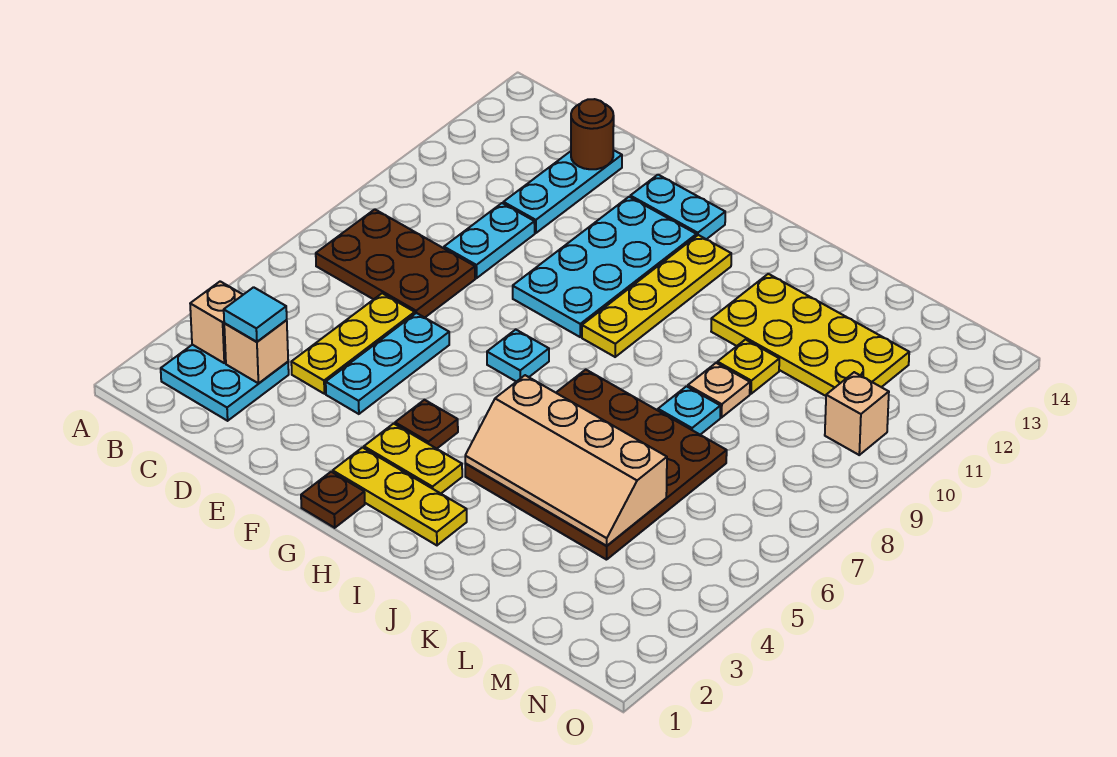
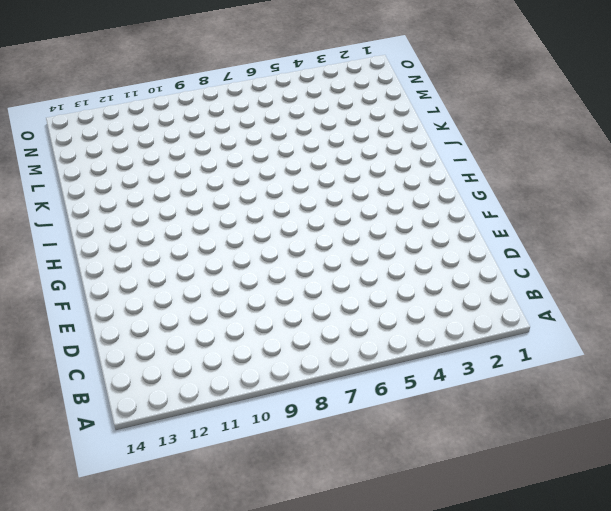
none -> cyan plate B2:C3 level 1
none -> brown plate B7:D8 level 1
none -> yellow plate D4:D6 level 1

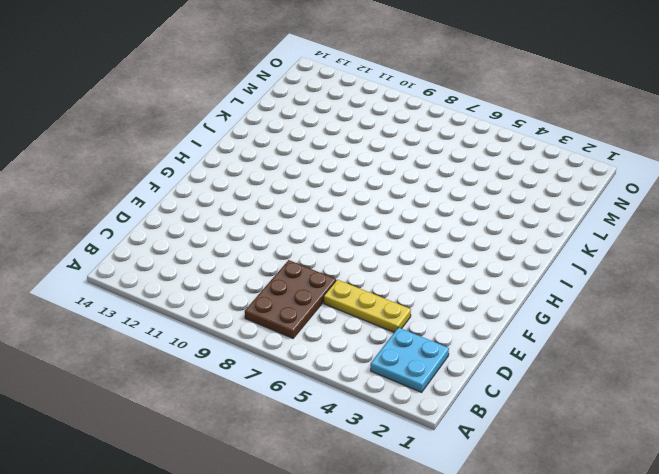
none -> cyan plate D9:D10 level 1
none -> cyan plate D11:D13 level 1
none -> cyan plate E4:E6 level 1

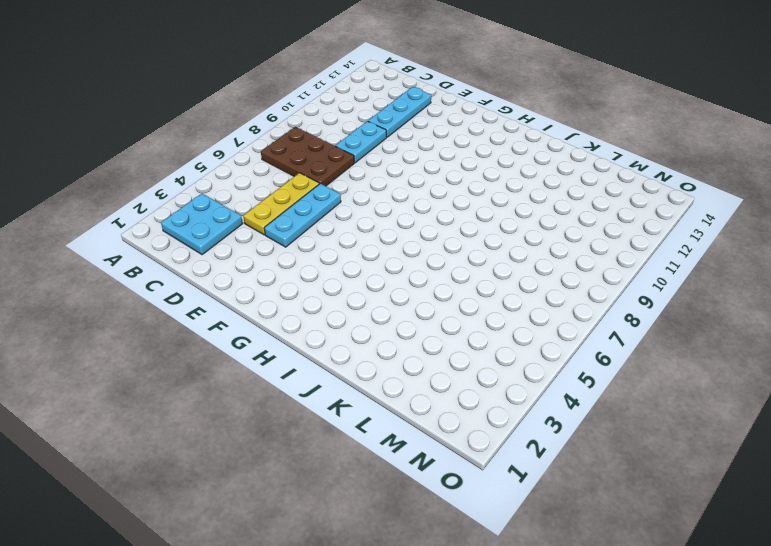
none -> cyan plate F9:G12 level 1
none -> cyan plate F13:G13 level 1
none -> brown plate G1 level 1

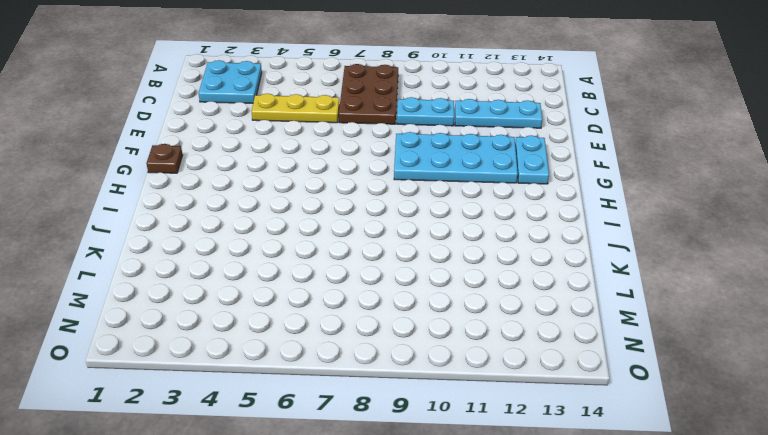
none -> cyan plate E4:E6 level 1
none -> yellow plate G2:I2 level 1
none -> yellow plate G3:H3 level 1

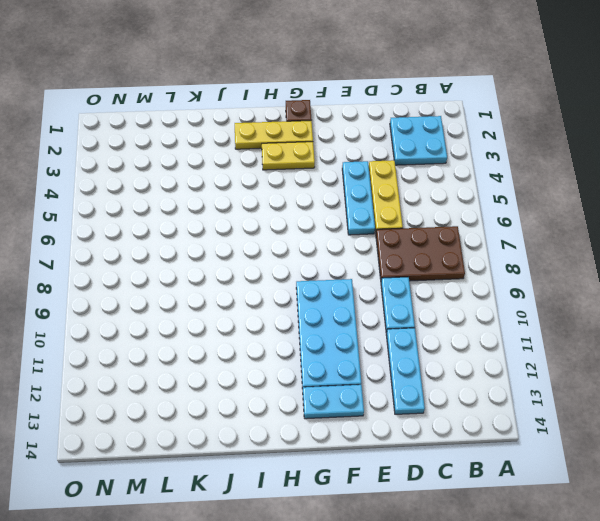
none -> brown plate G4 level 1
none -> cyan plate G7 level 1
none -> yellow plate H9:H12 level 1

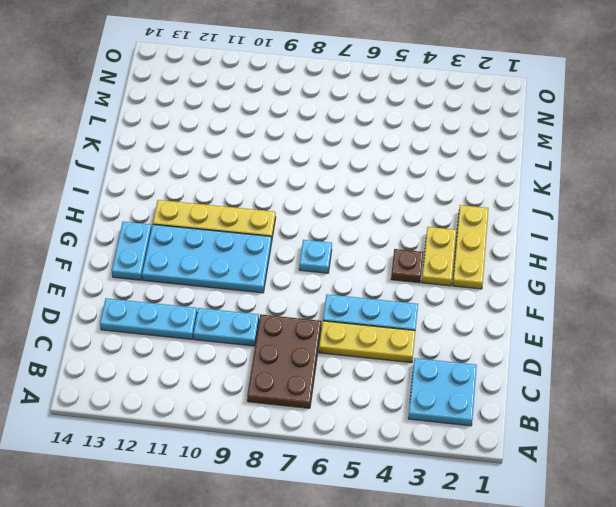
none -> brown plate G1 level 1
none -> brown plate I4:L7 level 1
none -> yellow plate J11:M12 level 1

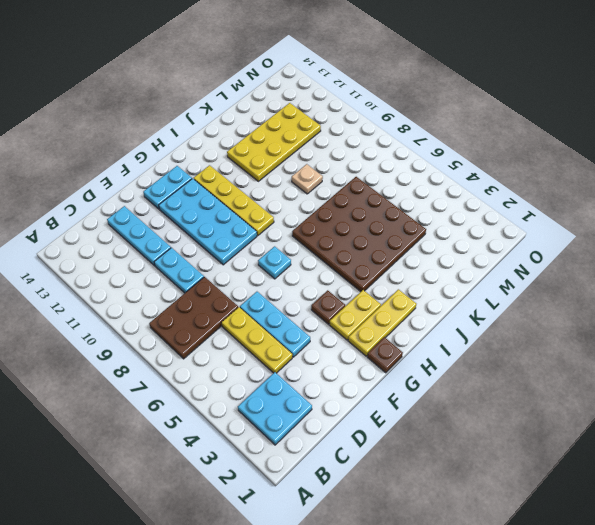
none -> cyan plate K8 level 1
none -> yellow plate K10 level 1
none -> tan brick N10 level 1

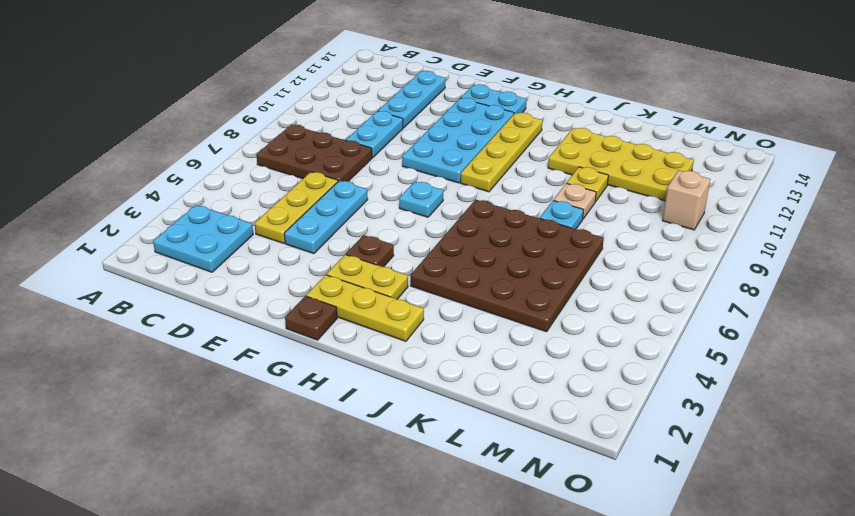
none -> tan brick B3 level 2
none -> tan brick C3 level 2
none -> brown round brick D13 level 2

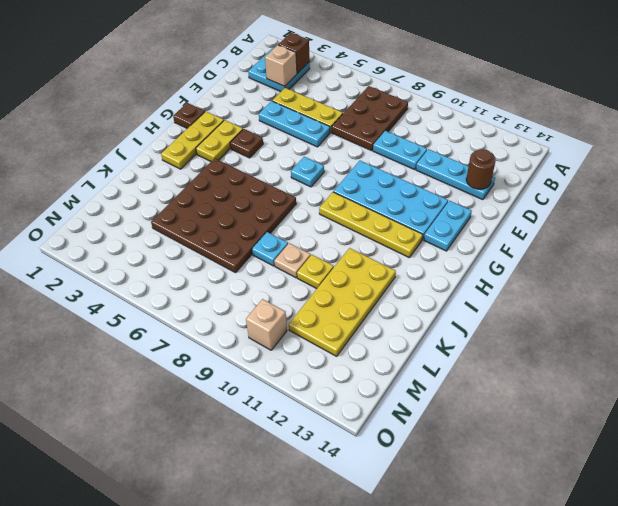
brown brick B3 level 2 -> tan brick B3 level 2
none -> tan slope I4:L5 level 2 top 5
none -> cyan tile C3 level 3

